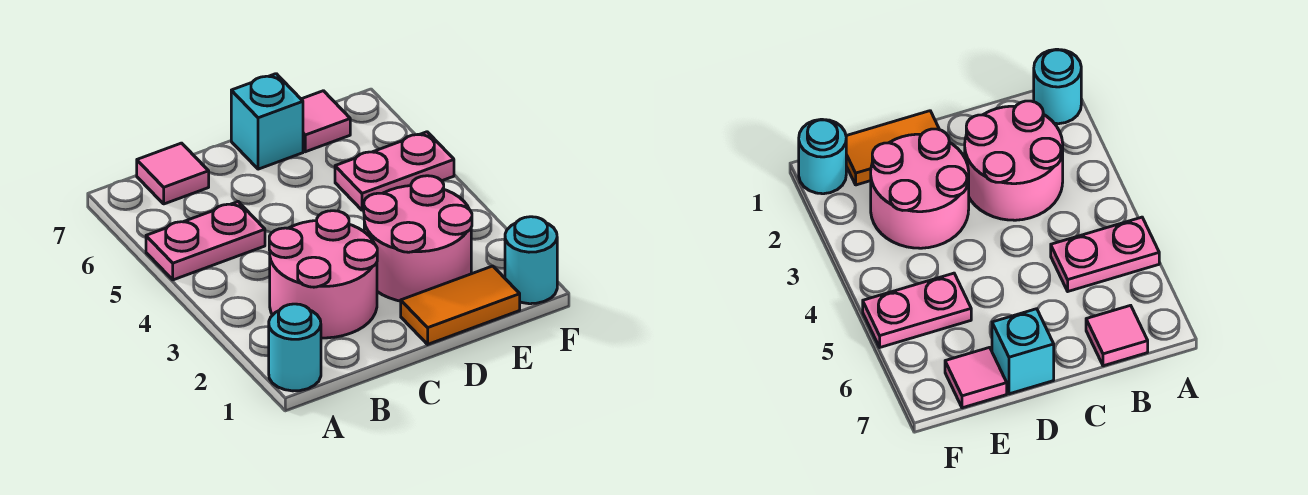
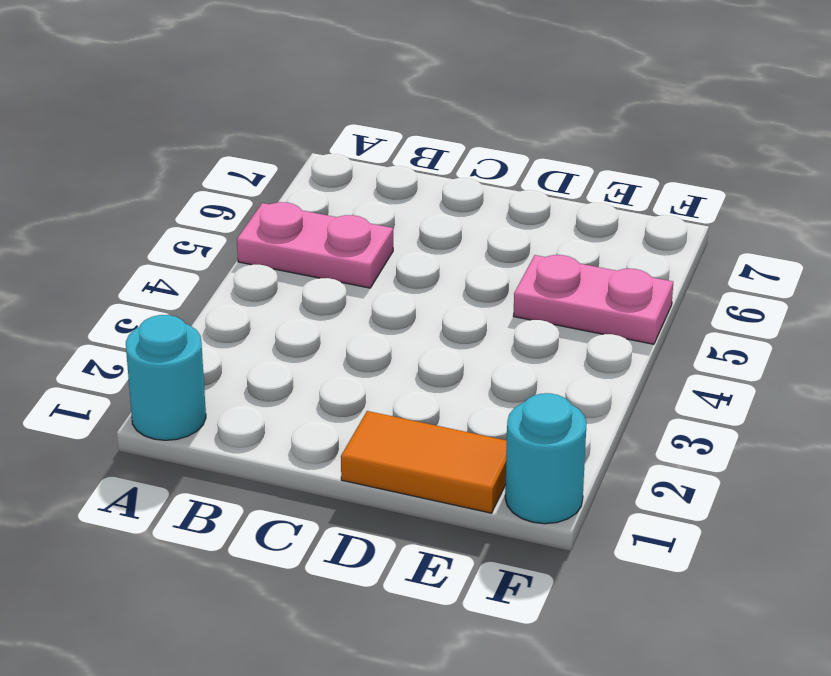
none -> pink round brick B2:C3 level 1
none -> pink tile B7 level 1

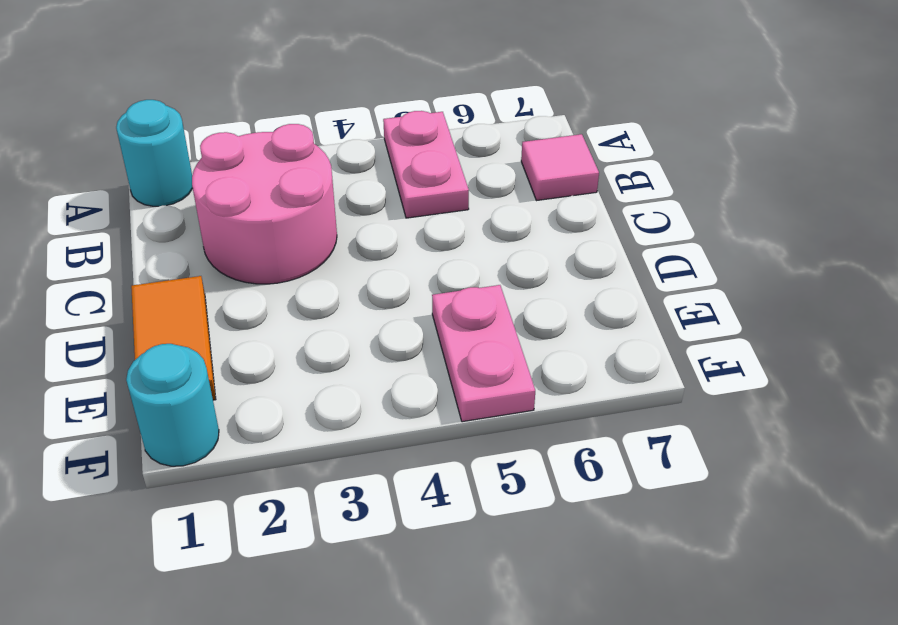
none -> pink round brick D2:E3 level 1
none -> cyan brick D7 level 1

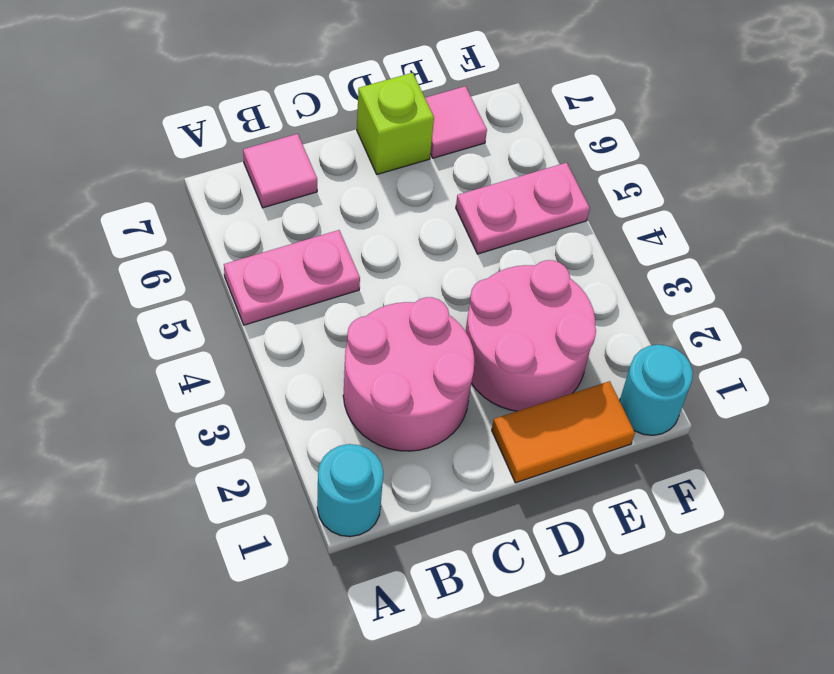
lime brick D7 level 1 -> cyan brick D7 level 1

